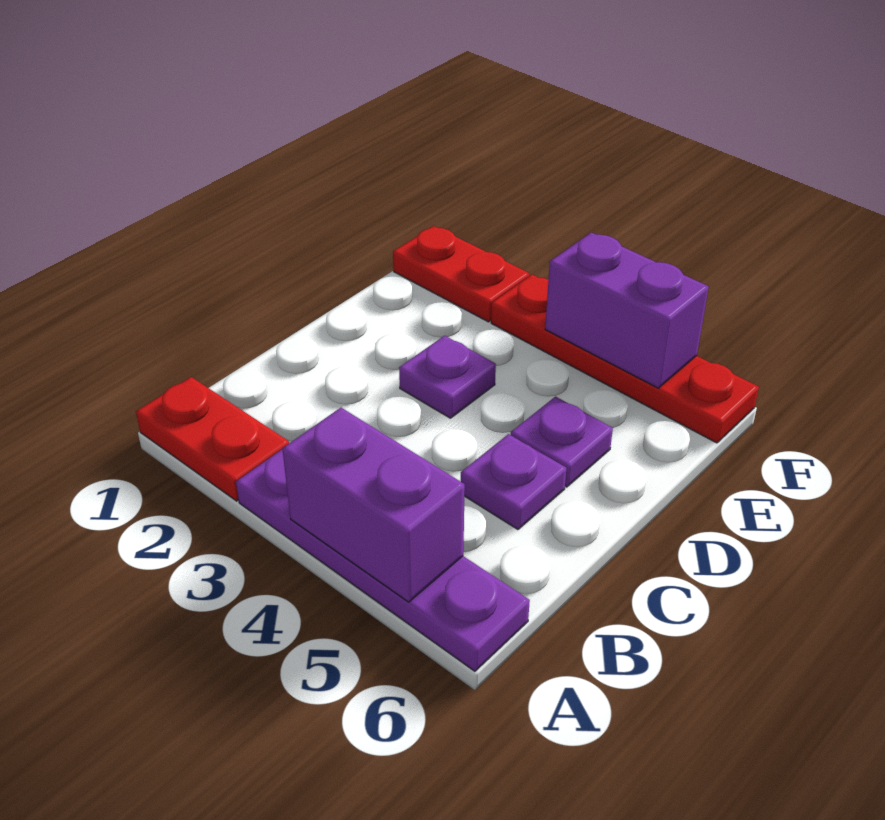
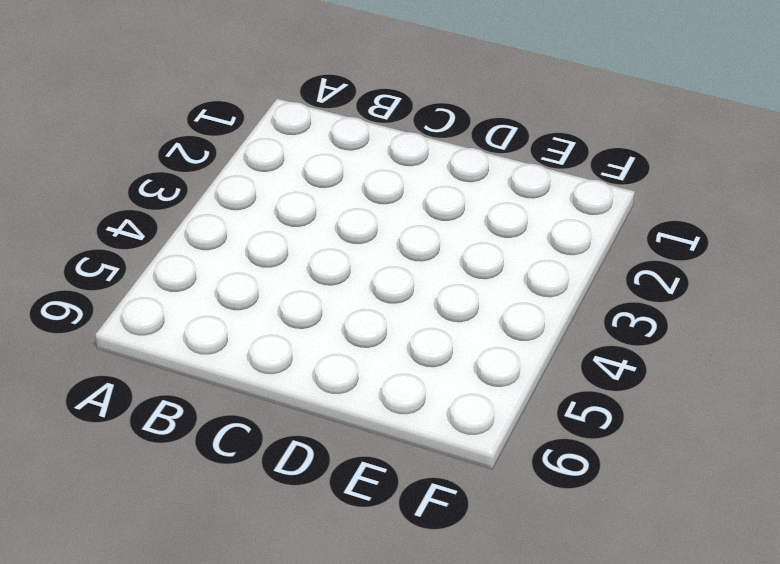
none -> red plate A1:A2 level 1
none -> purple plate A3:A6 level 1

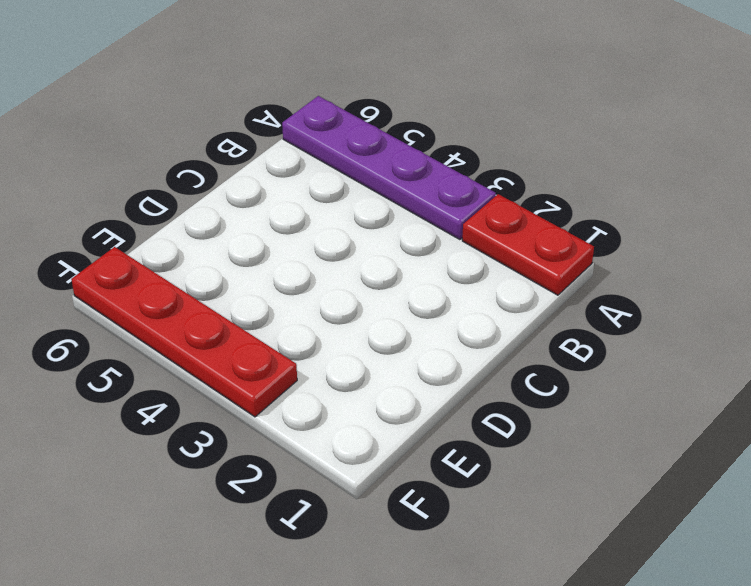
none -> purple plate C5 level 1
none -> purple plate D3 level 1

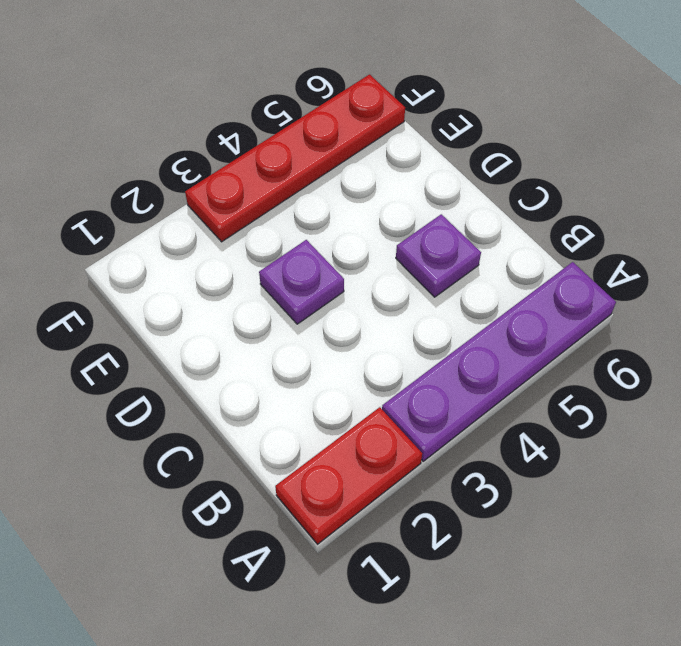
none -> purple plate D5 level 1
none -> red plate F1:F2 level 1

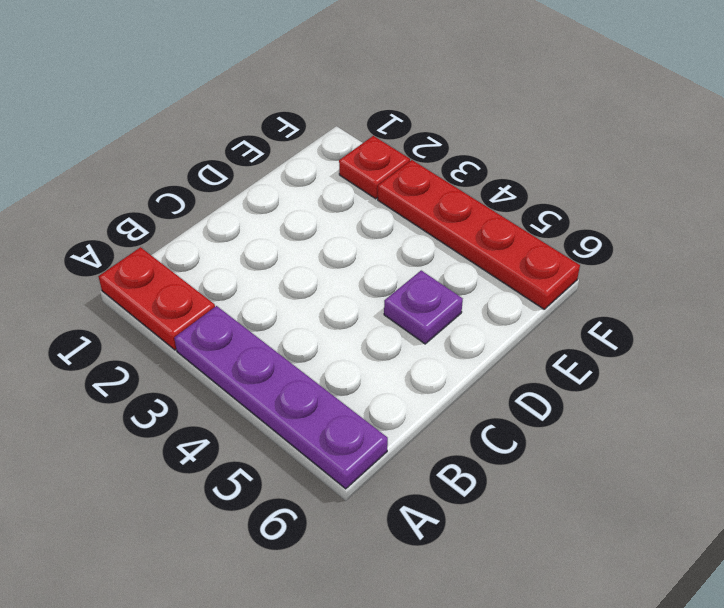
red plate F2 level 1 -> red plate F1:F2 level 1
none -> purple plate C5 level 1
none -> purple plate D3 level 1

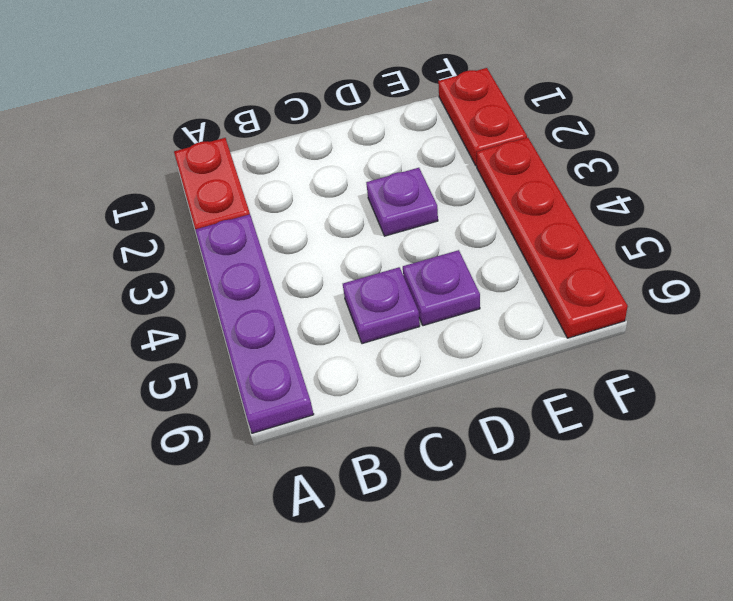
none -> purple brick A4:A5 level 2
none -> purple brick F4:F5 level 2

